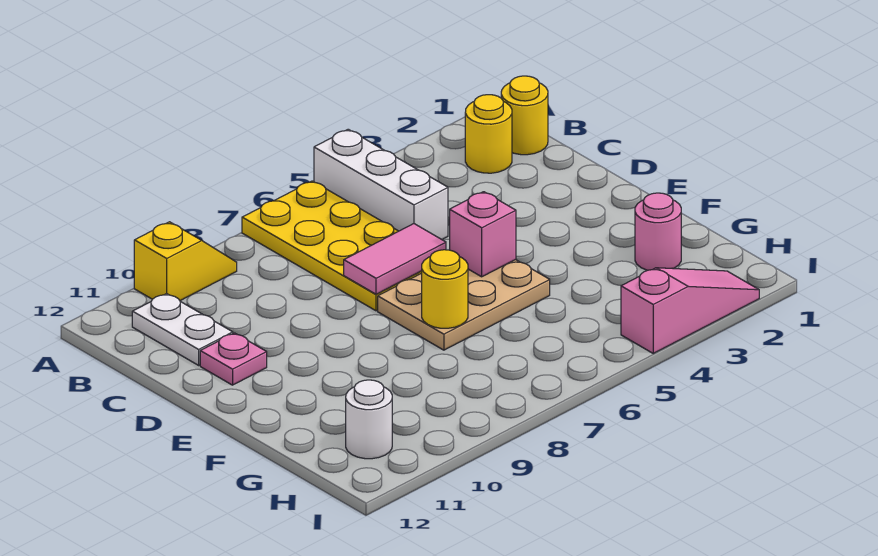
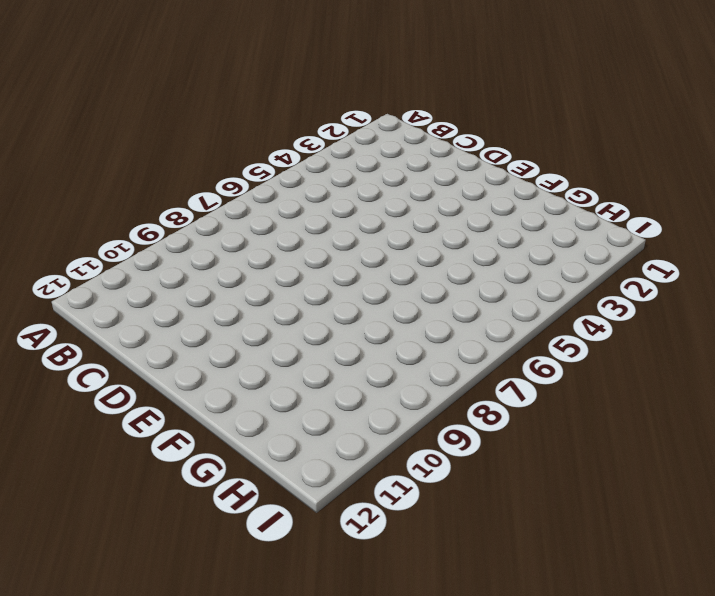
none -> white brick A5:C5 level 1
none -> yellow plate A6:D7 level 1
none -> yellow slope A9:A10 level 1 top 10

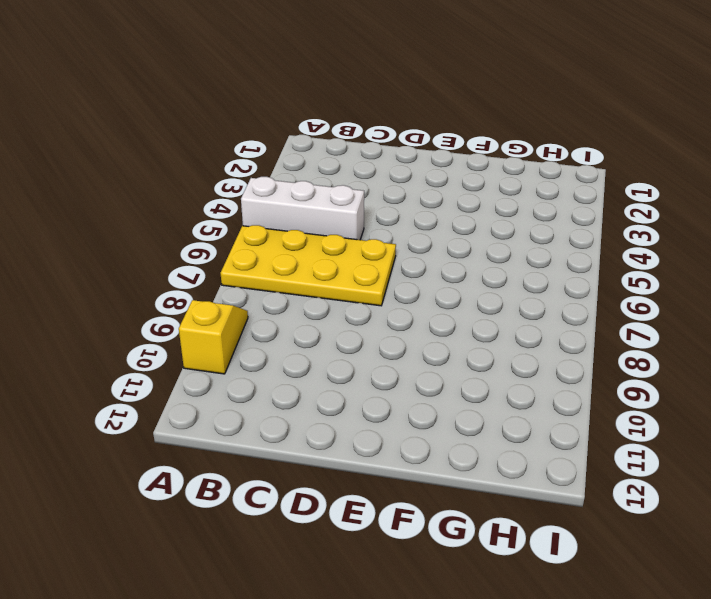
none -> yellow round brick B1 level 1
none -> yellow round brick B2 level 1
none -> white plate B11:C11 level 1

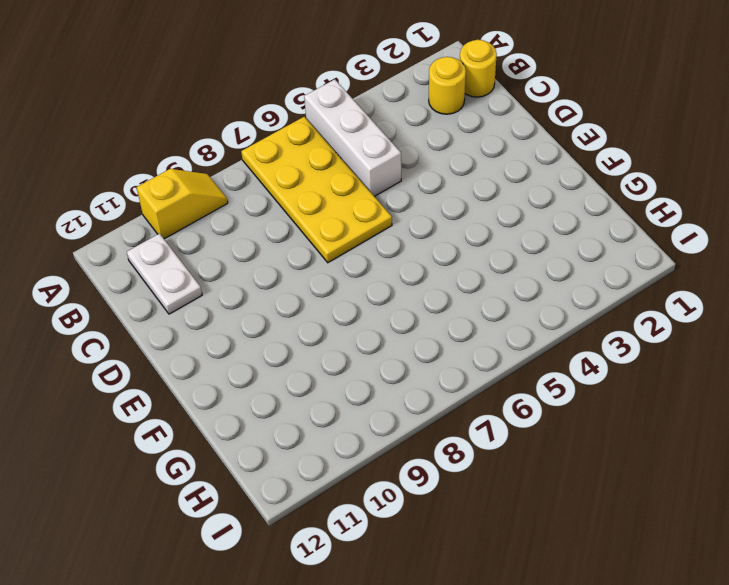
none -> pink plate D11 level 1
none -> tan plate E5:F7 level 1
none -> pink round brick G2 level 1

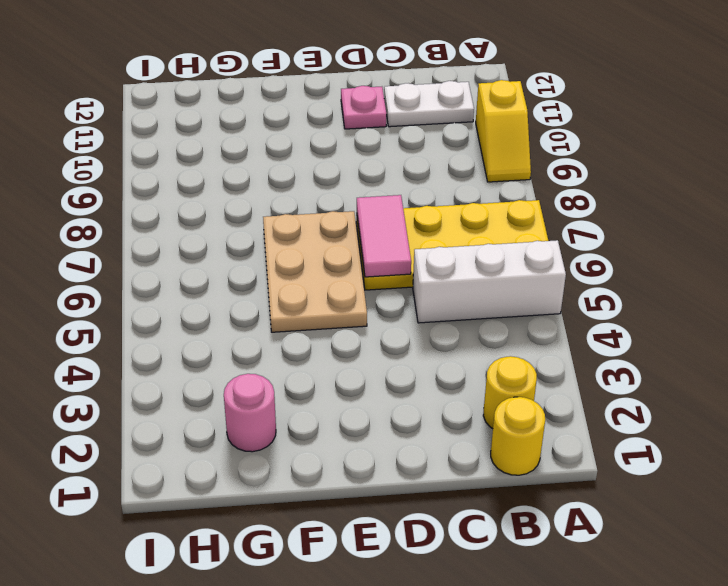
none -> white round brick H11 level 1
none -> pink slope I2:I4 level 1 top 4
none -> pink brick E5 level 2

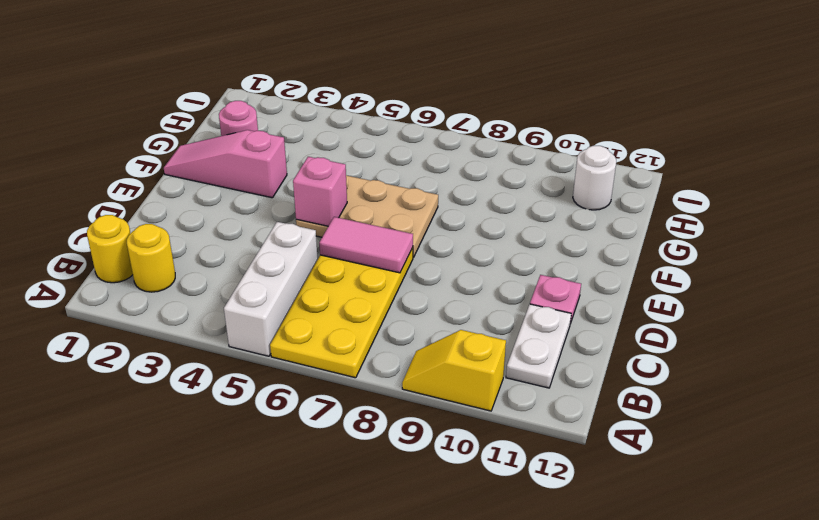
pink slope F1:F3 level 1 top 3 -> pink slope I2:I4 level 1 top 4
none -> yellow round brick F7 level 2

